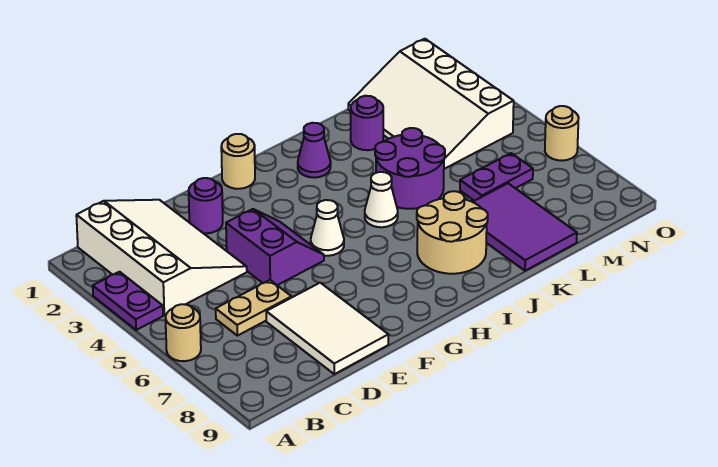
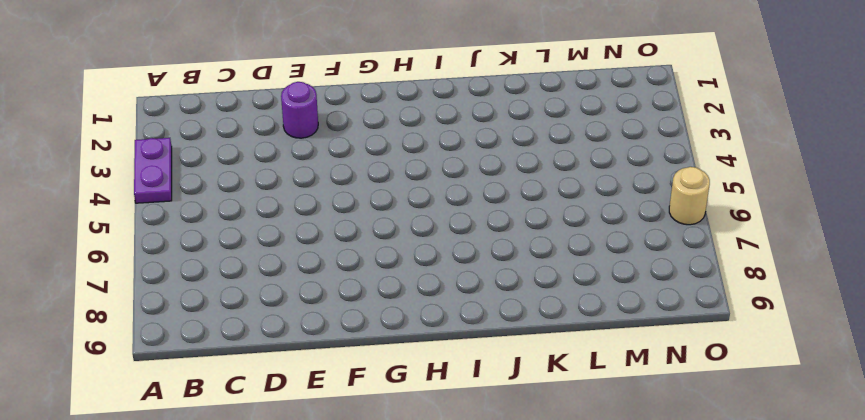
none -> tan round brick A6 level 1
none -> white slope B1:D4 level 1 top B
none -> tan plate C6:D6 level 1

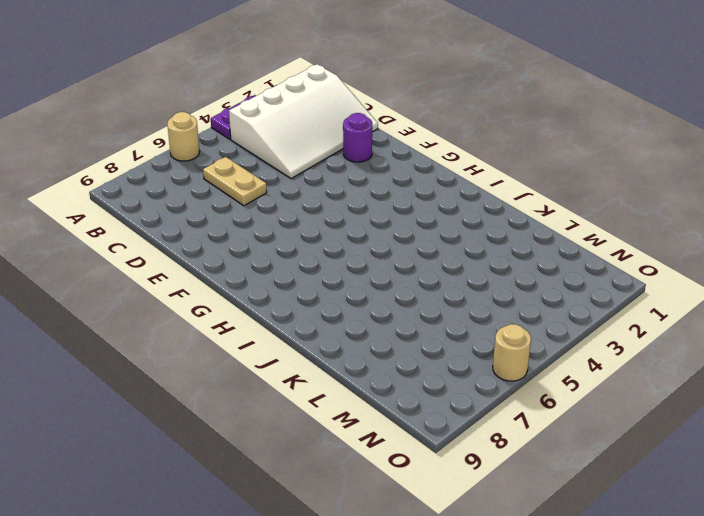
none -> white tile D7:E9 level 1
none -> purple slope E4:F5 level 1 top E
none -> tan round brick G1 level 1

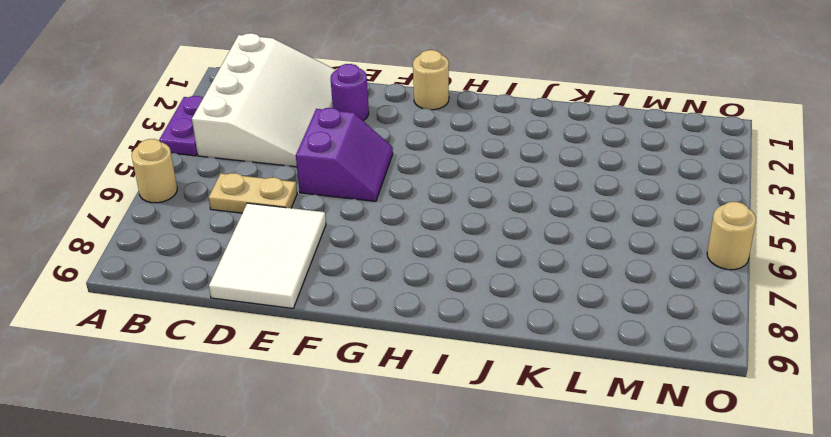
none -> white cone G5 level 1
none -> purple cone I2 level 1
none -> white cone I5 level 1

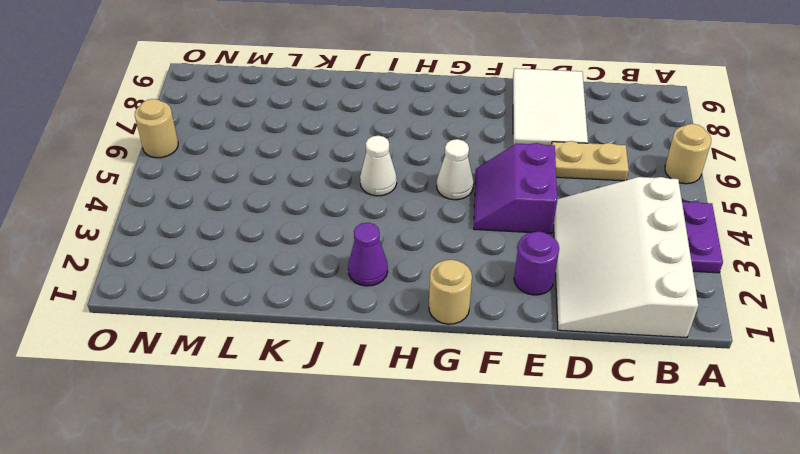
none -> tan round brick I7:J8 level 1
none -> purple round brick J4:K5 level 1
none -> purple round brick K2 level 1

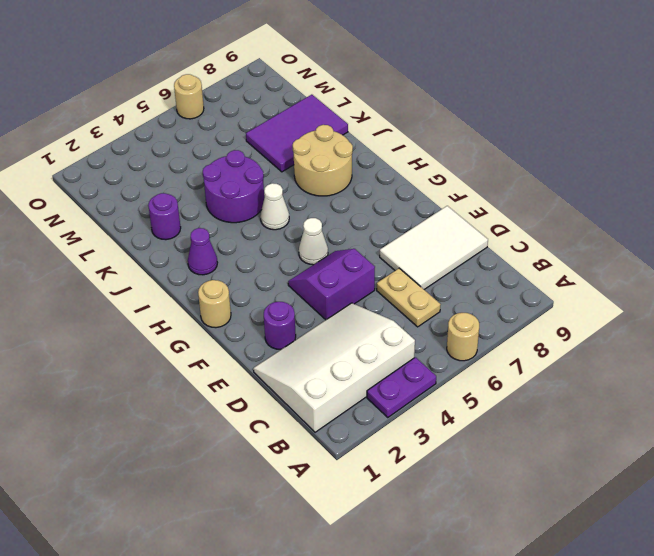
none -> white slope L1:N4 level 1 top N
none -> purple plate L6:M6 level 1

